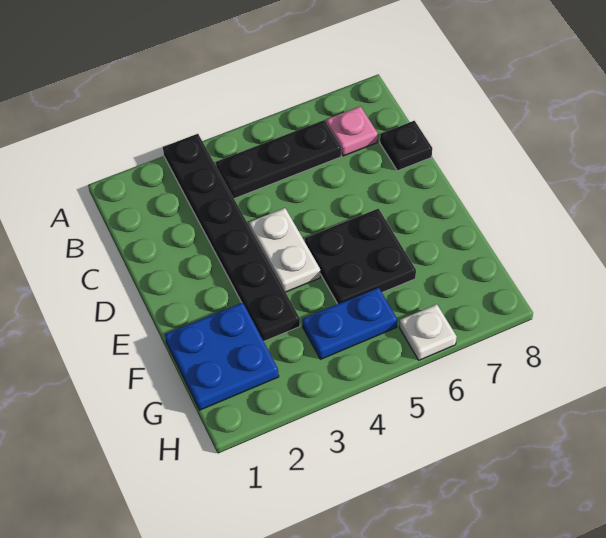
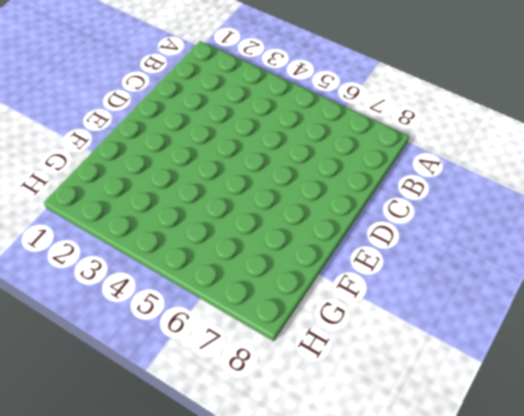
none -> black plate A3:F3 level 1
none -> black plate B4:B6 level 1

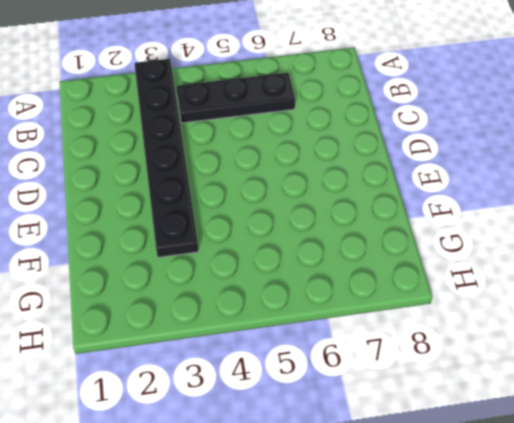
none -> pink plate B7 level 1
none -> black plate C8 level 1

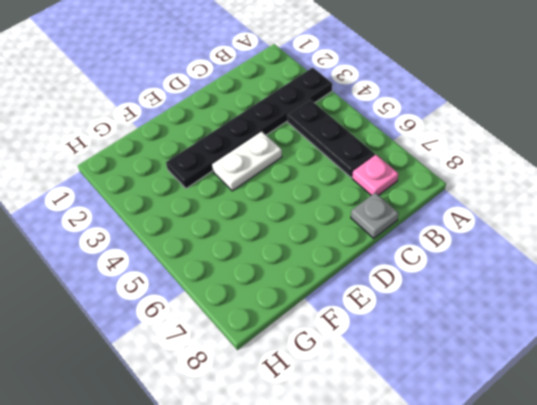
grey plate C8 level 1 -> black plate C8 level 1
none -> black plate E5:F6 level 1
none -> blue plate F1:G2 level 1

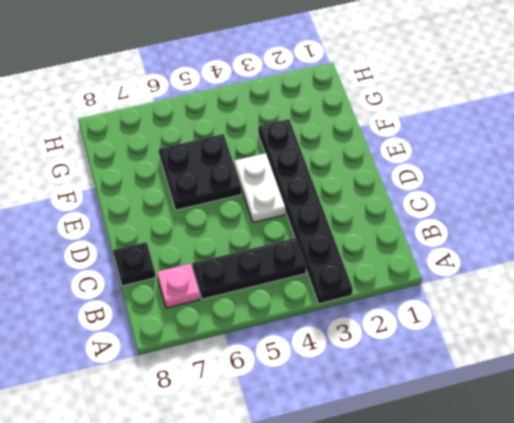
none -> blue plate F1:G2 level 1
none -> blue plate G4:G5 level 1

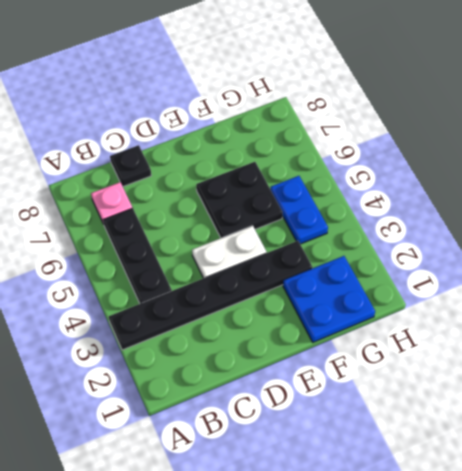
none -> white plate H6 level 1

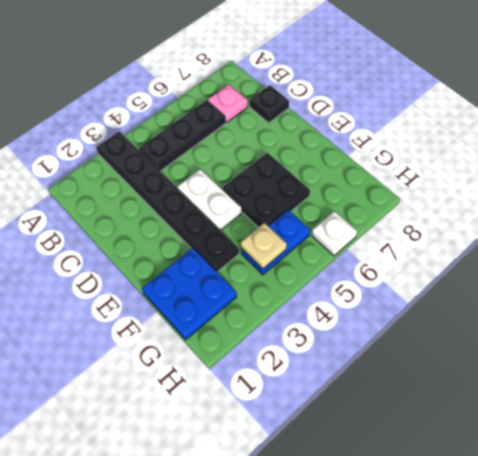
tan plate G4 level 2 -> none

